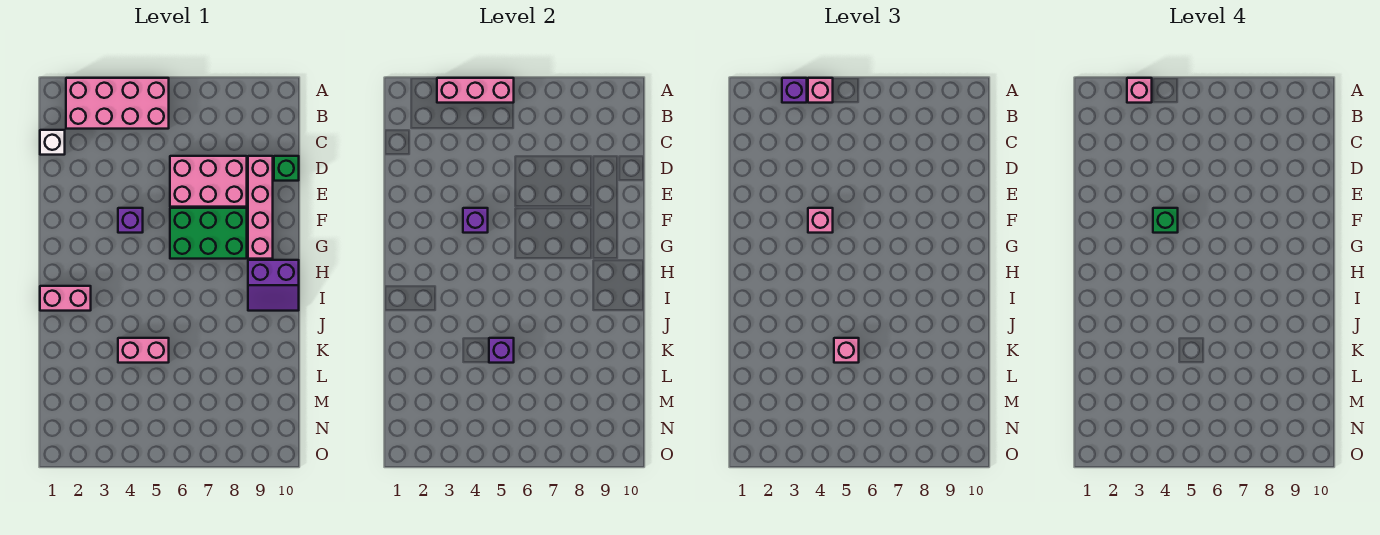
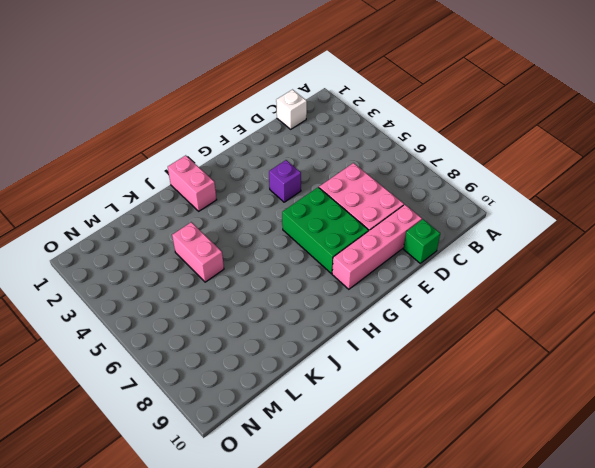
none -> pink brick A2:B5 level 1
none -> purple slope H9:I10 level 1 top H
none -> pink brick A3:A5 level 2

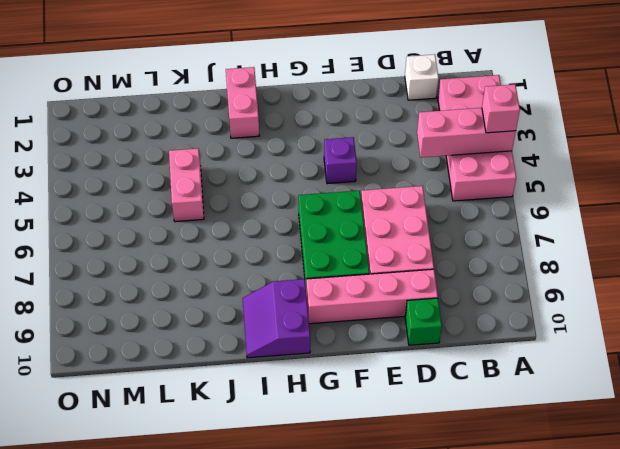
pink brick A4:C4 level 2 -> pink brick A3:A5 level 2
none -> purple brick F4 level 2
none -> purple brick K5 level 2
none -> purple brick A3 level 3

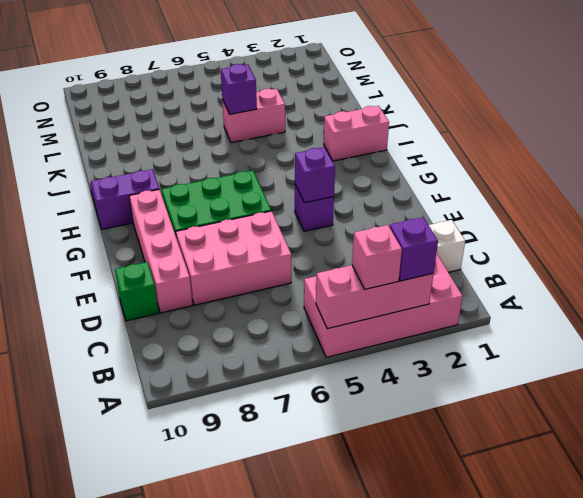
none -> pink brick F4 level 3
none -> pink brick K5 level 3
none -> pink brick A3 level 4

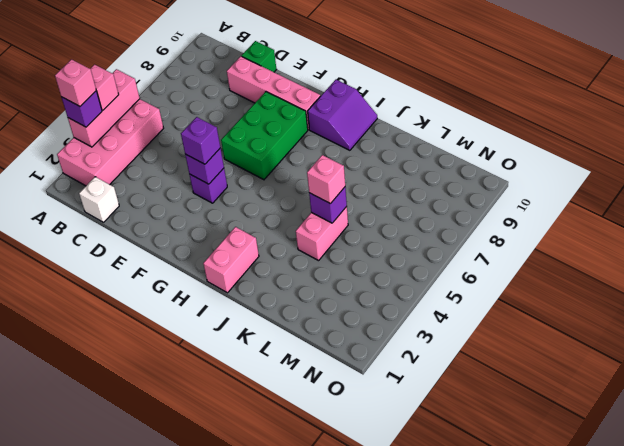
purple brick F4 level 3 -> pink brick F4 level 3
none -> pink brick D6:E8 level 1
none -> green brick F4 level 4

